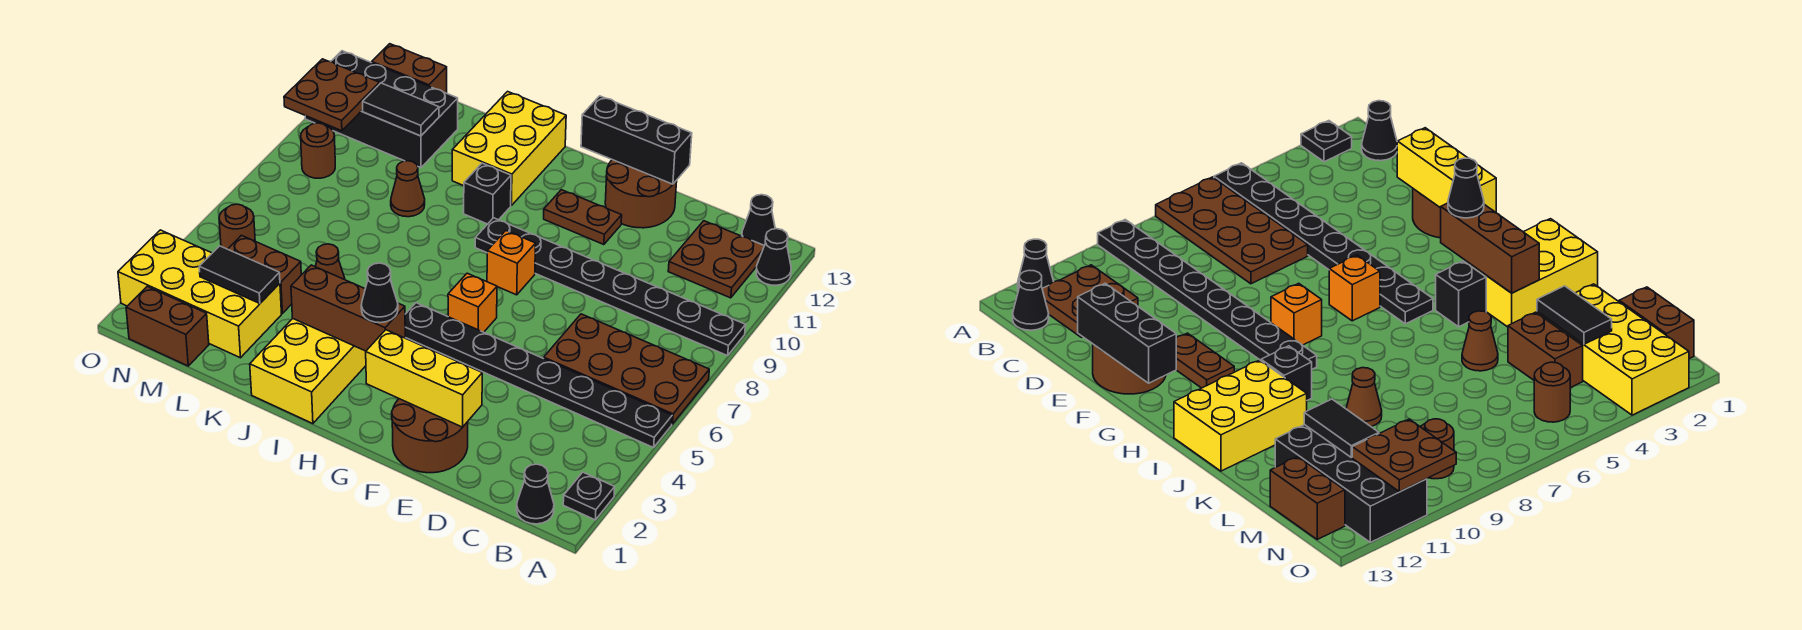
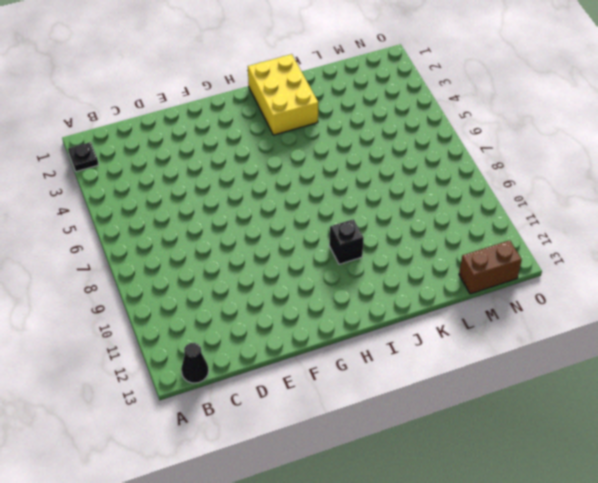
none -> black plate A5:H5 level 1
none -> brown plate A6:D7 level 1
none -> black plate A9:H9 level 1
none -> black cone A12 level 1

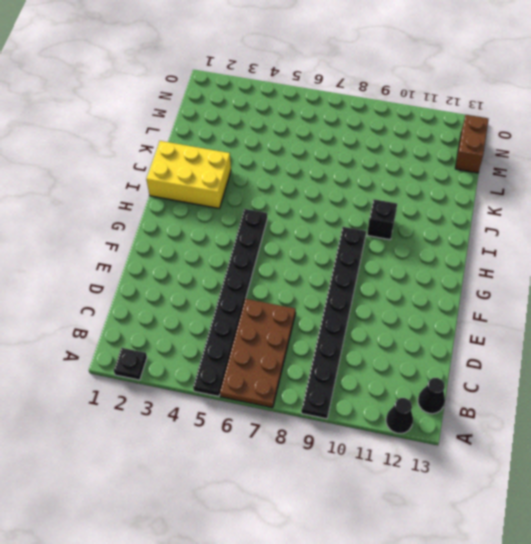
none -> black cone B1 level 1
none -> brown plate B11:C12 level 1
none -> brown round brick E1:F2 level 1
none -> brown round brick E12:F13 level 1

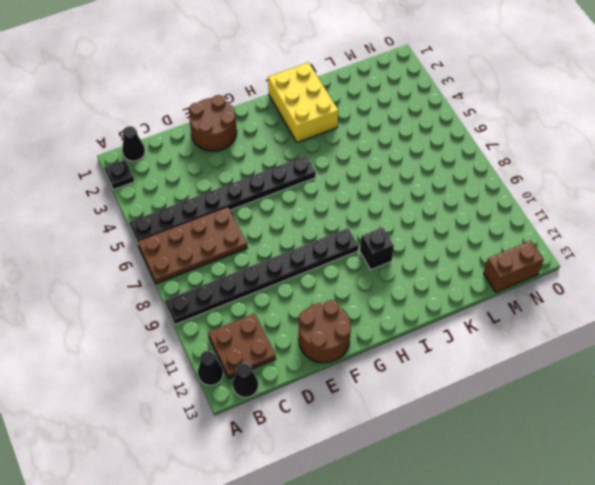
none -> brown plate F11:G11 level 1
none -> orange brick G6 level 1
none -> orange brick G8 level 1
none -> black brick I4 level 1

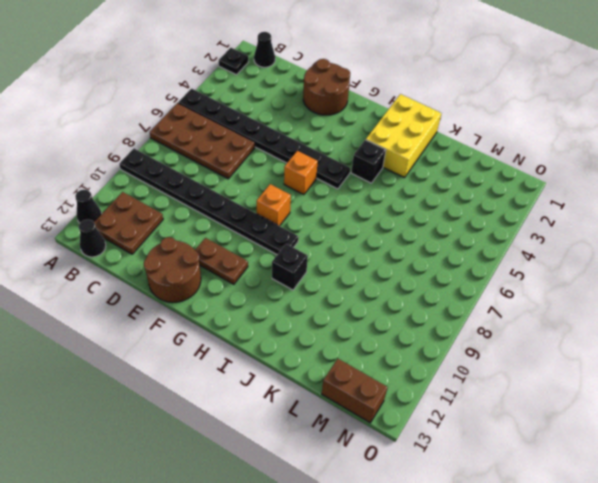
none -> yellow brick I11:J13 level 1
none -> brown cone K5 level 1
none -> brown cone K9 level 1
none -> yellow brick L2:O3 level 1

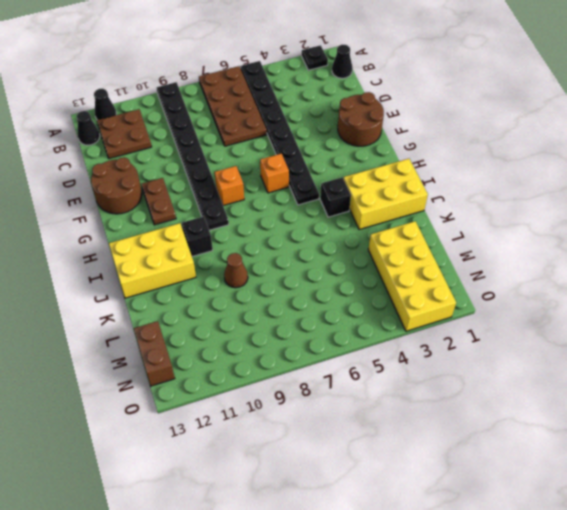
none -> brown cone K5 level 1
none -> brown brick L4:M4 level 1
none -> black brick L11:O12 level 1
none -> brown brick M1:N1 level 1

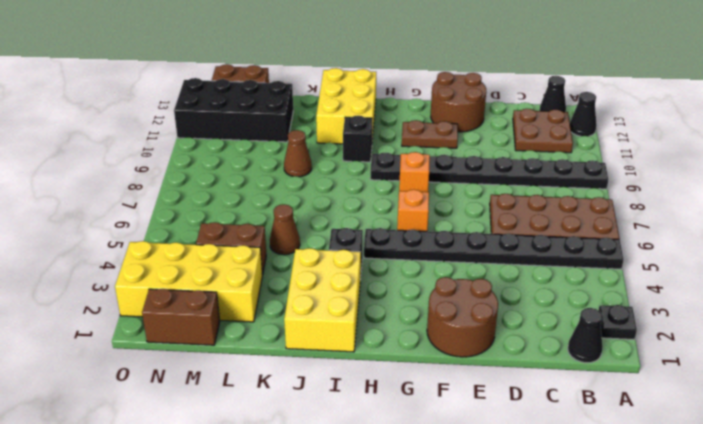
none -> brown round brick N5 level 1
none -> brown round brick N9 level 1
none -> yellow brick E2:G2 level 2
none -> black brick E13:G13 level 2

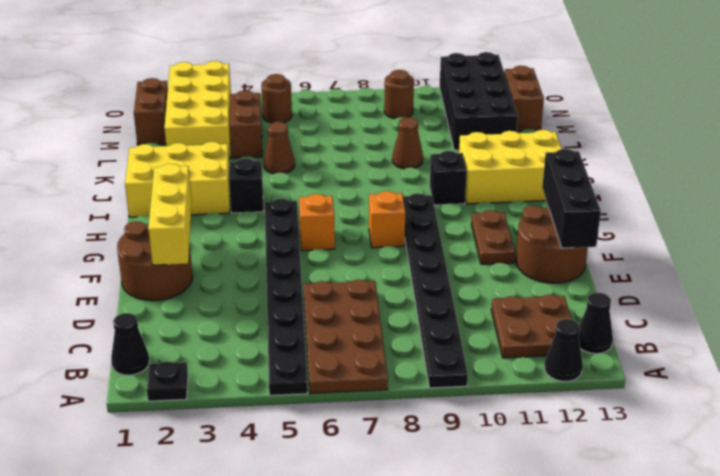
none -> brown brick H3:J3 level 2
none -> black tile L3:M3 level 2
none -> black tile L11:M11 level 2
none -> brown plate N10:O11 level 2

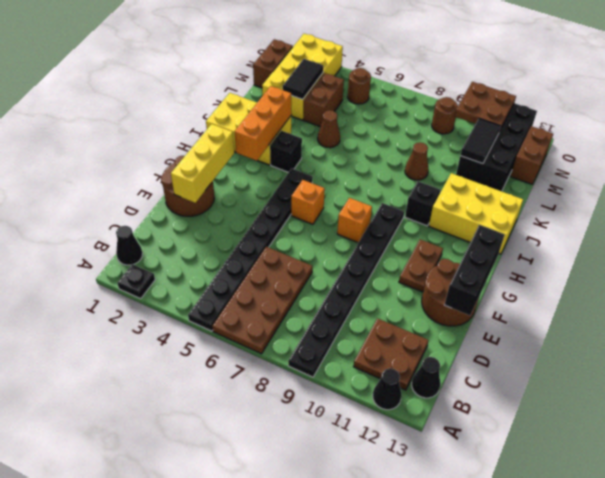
orange brick H3:J3 level 2 -> brown brick H3:J3 level 2
none -> black cone H3 level 3

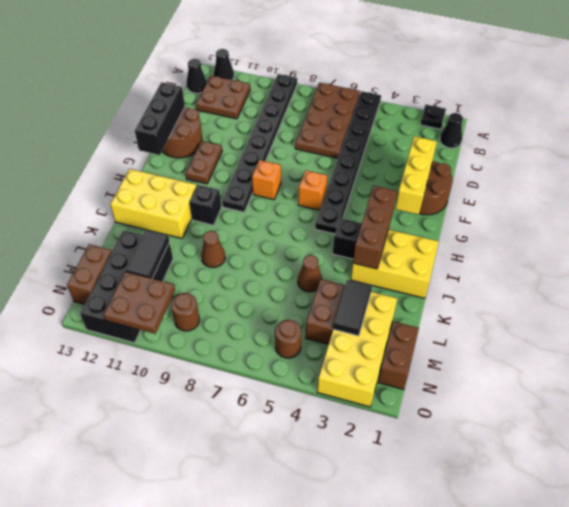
none -> black cone H3 level 3

